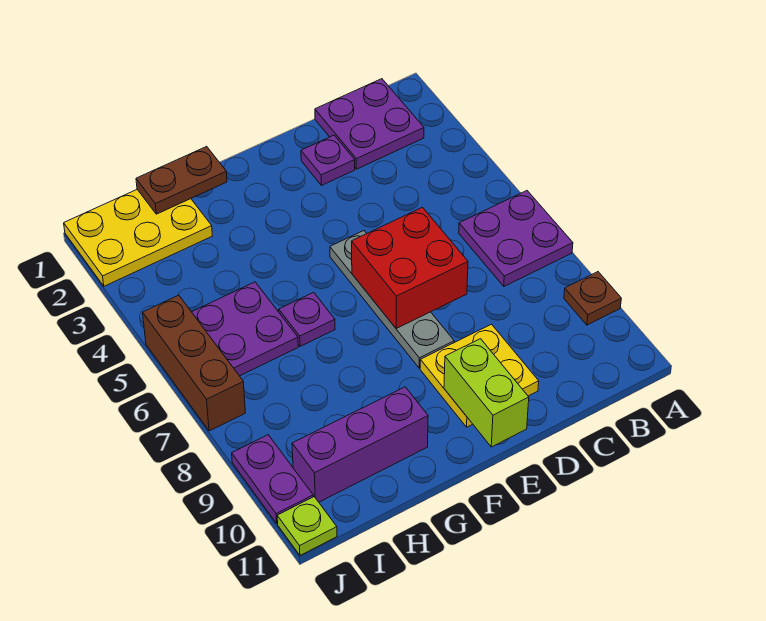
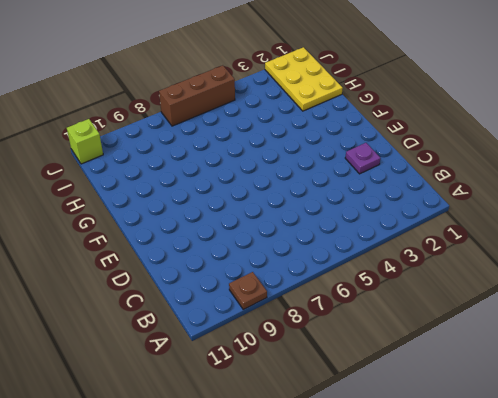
lime brick J11 level 1 -> lime plate J11 level 1
none -> purple plate A6:B7 level 1
none -> purple plate B1:C2 level 1
none -> yellow plate D9:E10 level 1

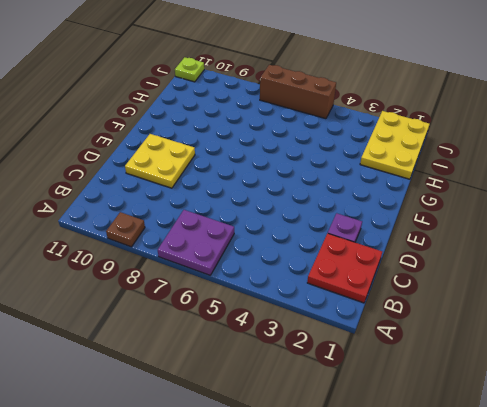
red plate B1:C2 level 1 -> purple plate B1:C2 level 1
none -> grey plate E5:E8 level 1
none -> purple plate G6 level 1
none -> purple brick G10:I10 level 1

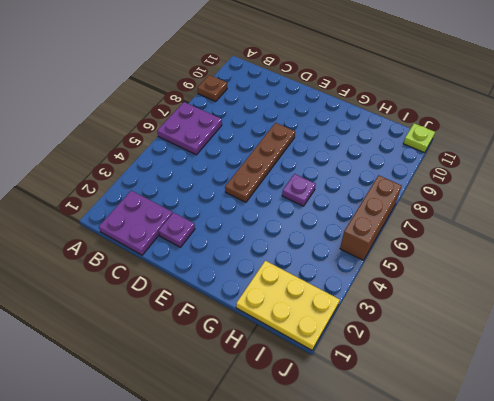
brown plate E5:E8 level 1 -> grey plate E5:E8 level 1
none -> yellow plate D9:E10 level 1
none -> purple brick G10:I10 level 1
none -> purple plate H5:I6 level 1

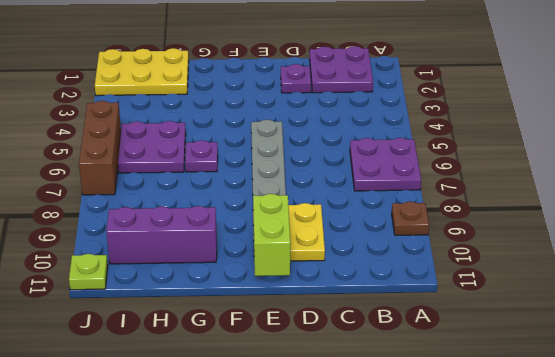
none -> purple plate J9:J10 level 1
none -> red brick D6:E7 level 2
none -> brown plate G1:H1 level 2

